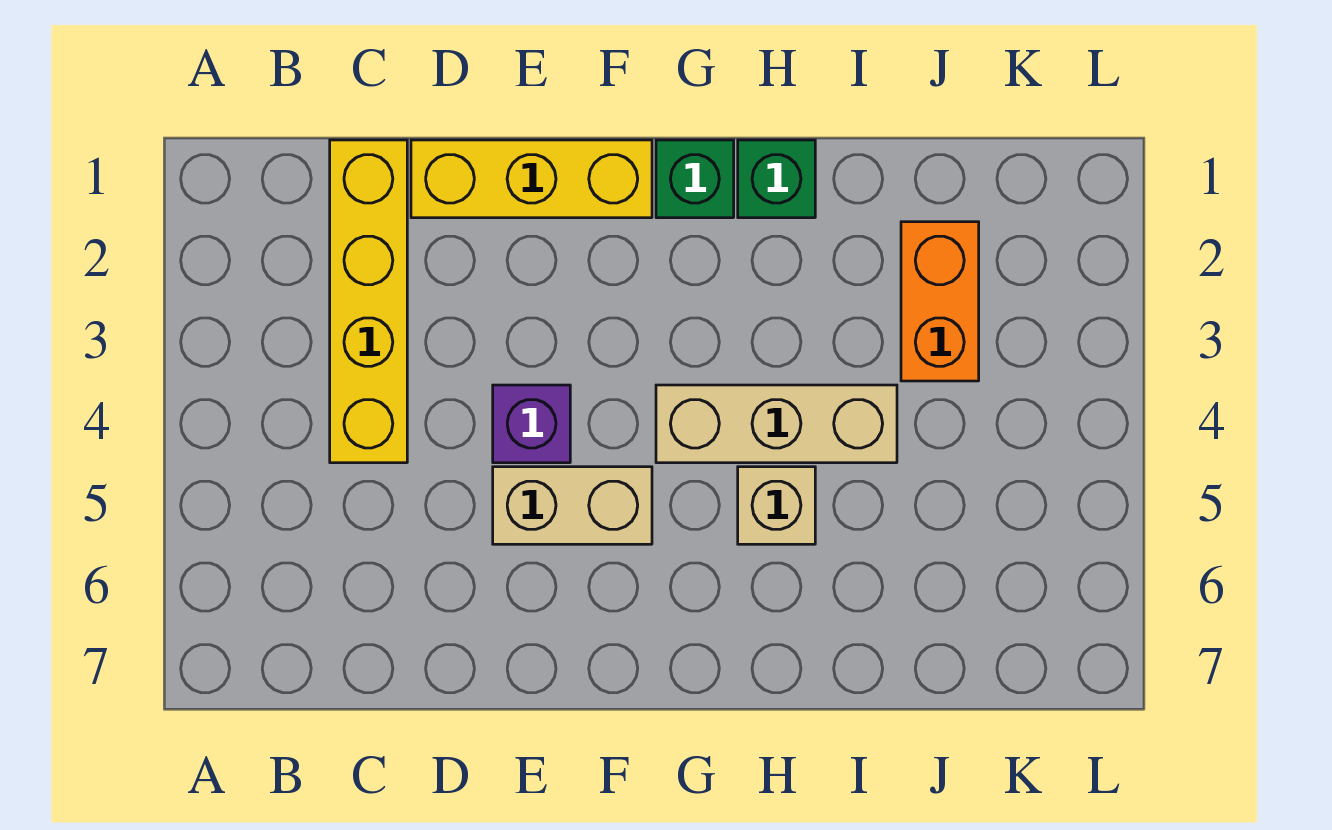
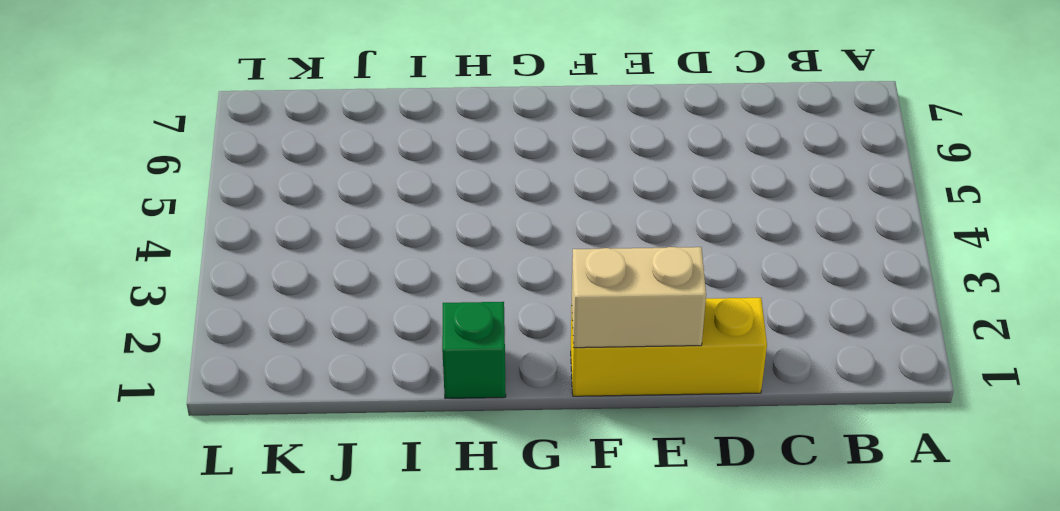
tan brick E1:F1 level 2 -> tan brick E5:F5 level 1
none -> yellow brick C1:C4 level 1
none -> purple brick E4 level 1

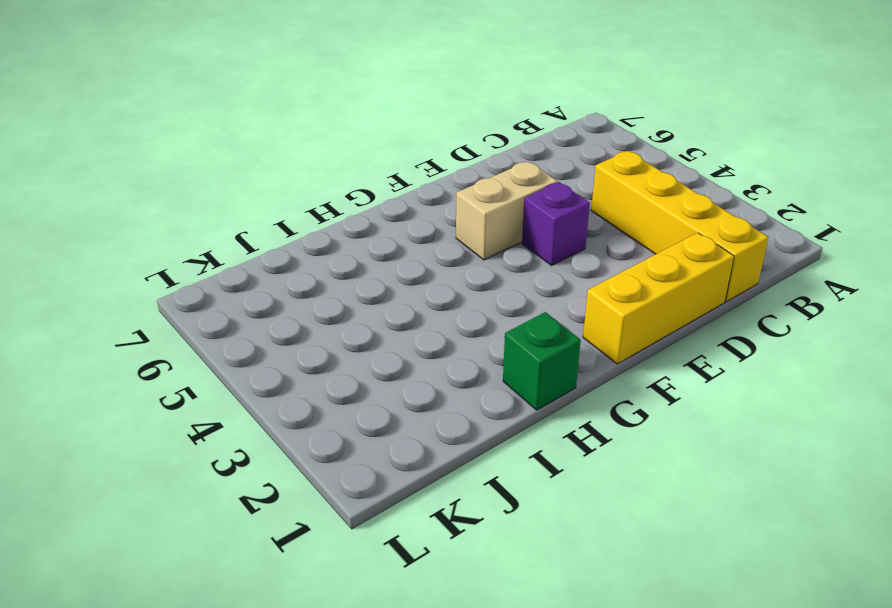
none -> green brick G1 level 1
none -> tan brick G4:I4 level 1

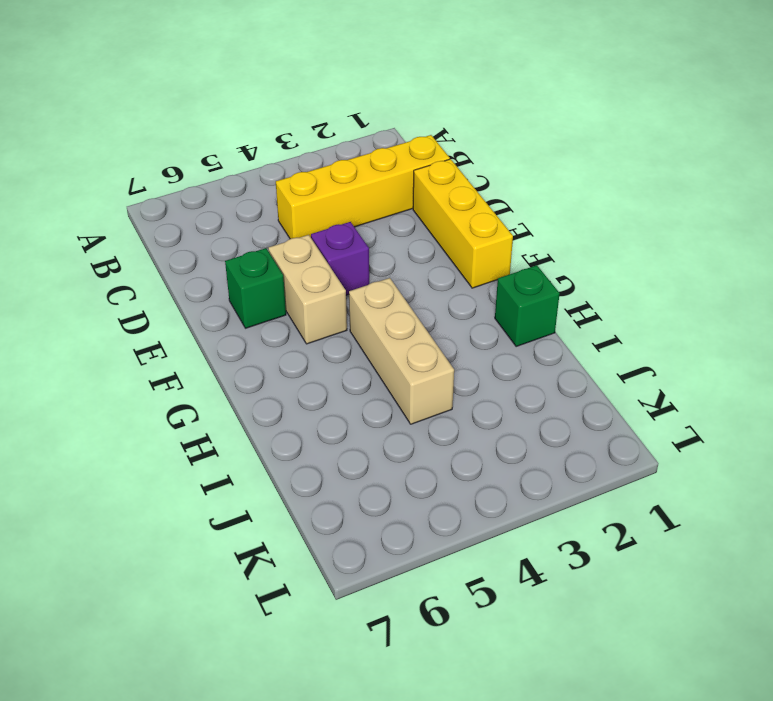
green brick E6 level 1 -> green brick G1 level 1
none -> tan brick H5 level 1
none -> orange brick J2:J3 level 1

